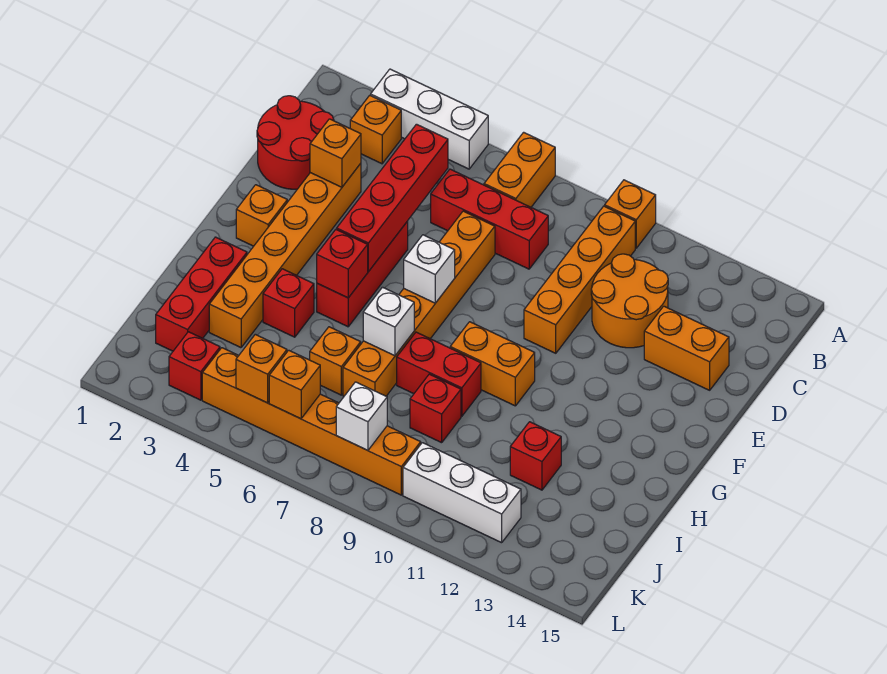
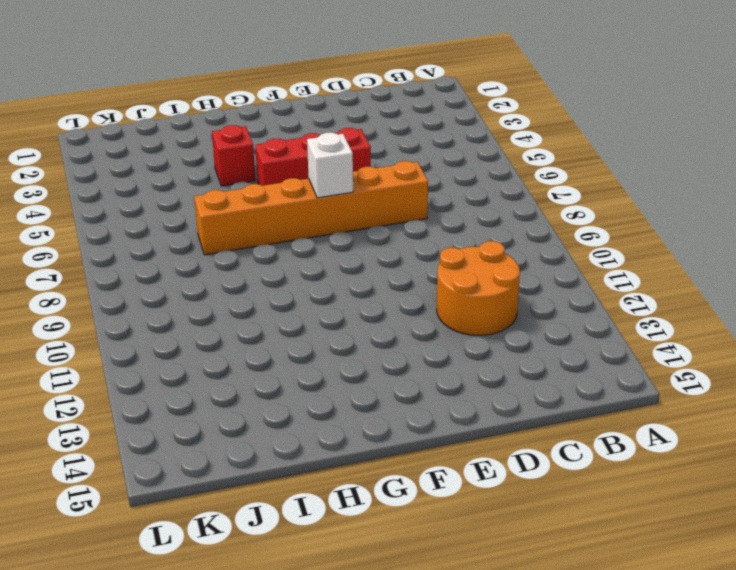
none -> white brick A3:A5 level 1
none -> orange brick A7:B7 level 1
none -> orange brick A10 level 1
none -> orange brick B3 level 1

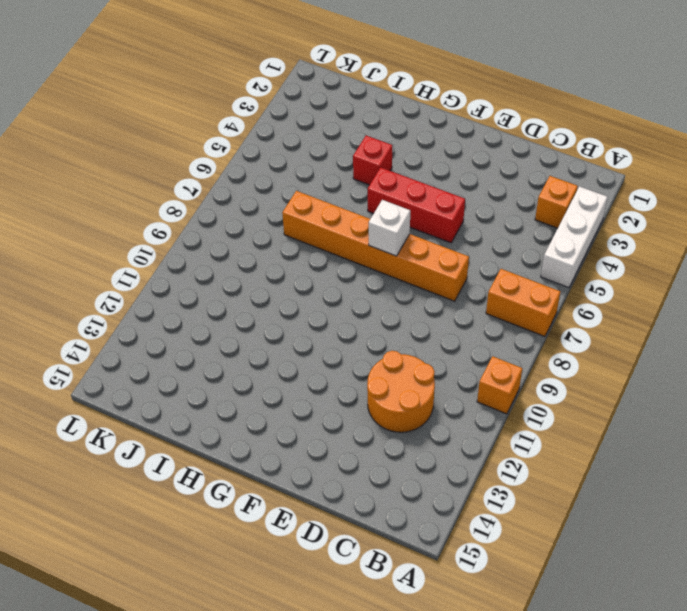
none -> orange brick B10:E10 level 1
none -> red round brick C1:D2 level 1
none -> red brick C6:C8 level 1
none -> orange brick D3:I3 level 1

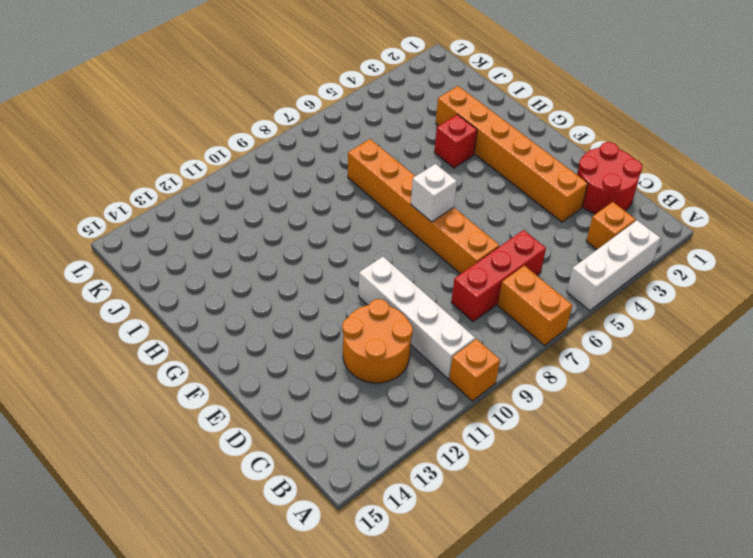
white brick B10:E10 level 1 -> orange brick B10:E10 level 1
none -> orange brick D13:D14 level 1
none -> red brick E5:G5 level 1
none -> orange brick F2 level 1
none -> orange brick G9:G10 level 1

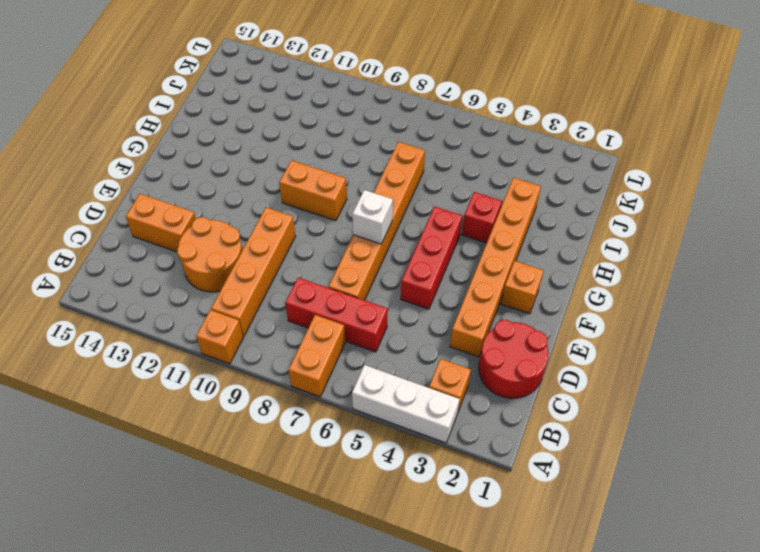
none -> red brick H2:J2 level 1
none -> red brick H8:H9 level 1
none -> orange brick I6 level 1
none -> red brick I9 level 1

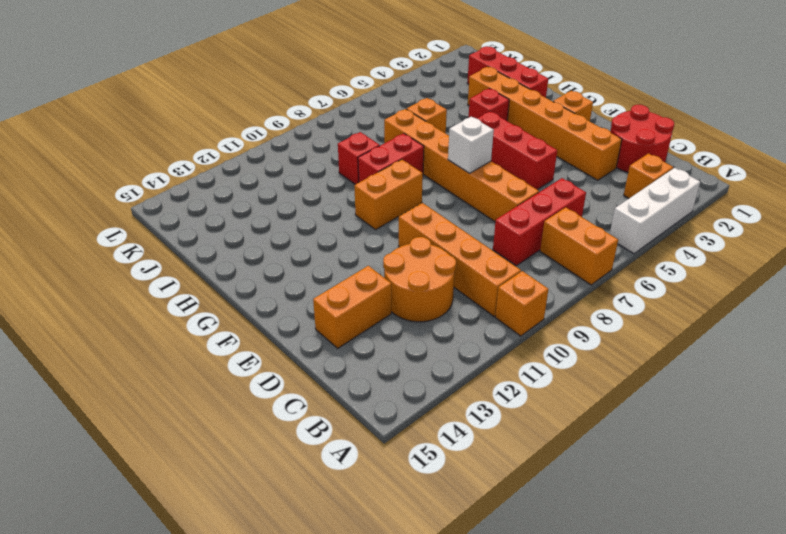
none -> red brick I12 level 1
none -> red brick K3 level 1
none -> orange brick K4:K9 level 1
none -> white brick K10:K12 level 1

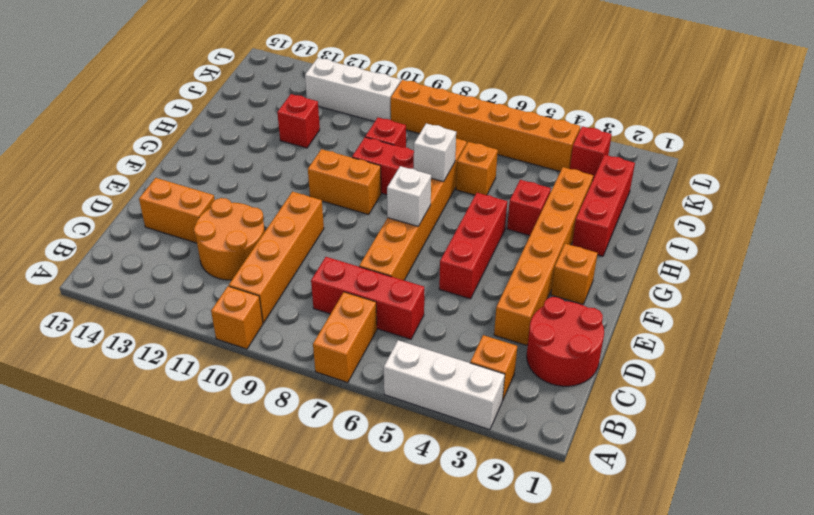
none -> red brick C5:F5 level 2
none -> orange brick D3 level 2
none -> red brick G5 level 2
none -> orange brick K5 level 2

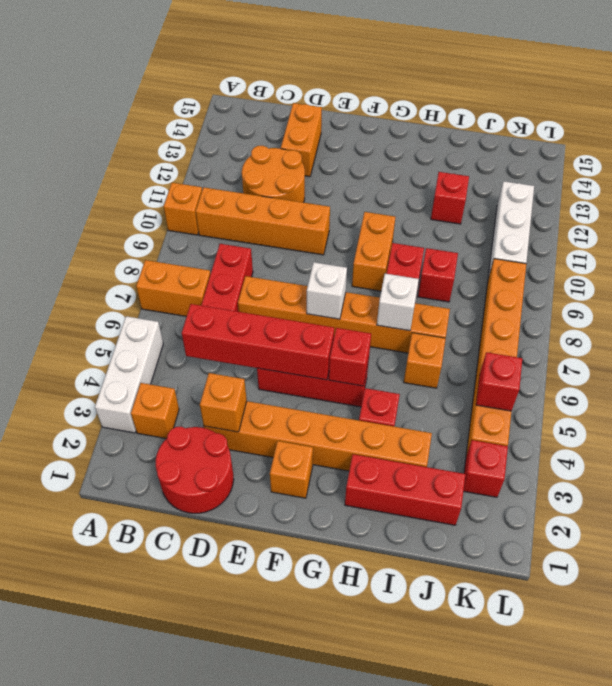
red brick K5 level 2 -> orange brick K5 level 2
none -> orange brick K6 level 2
none -> white brick K8 level 2

